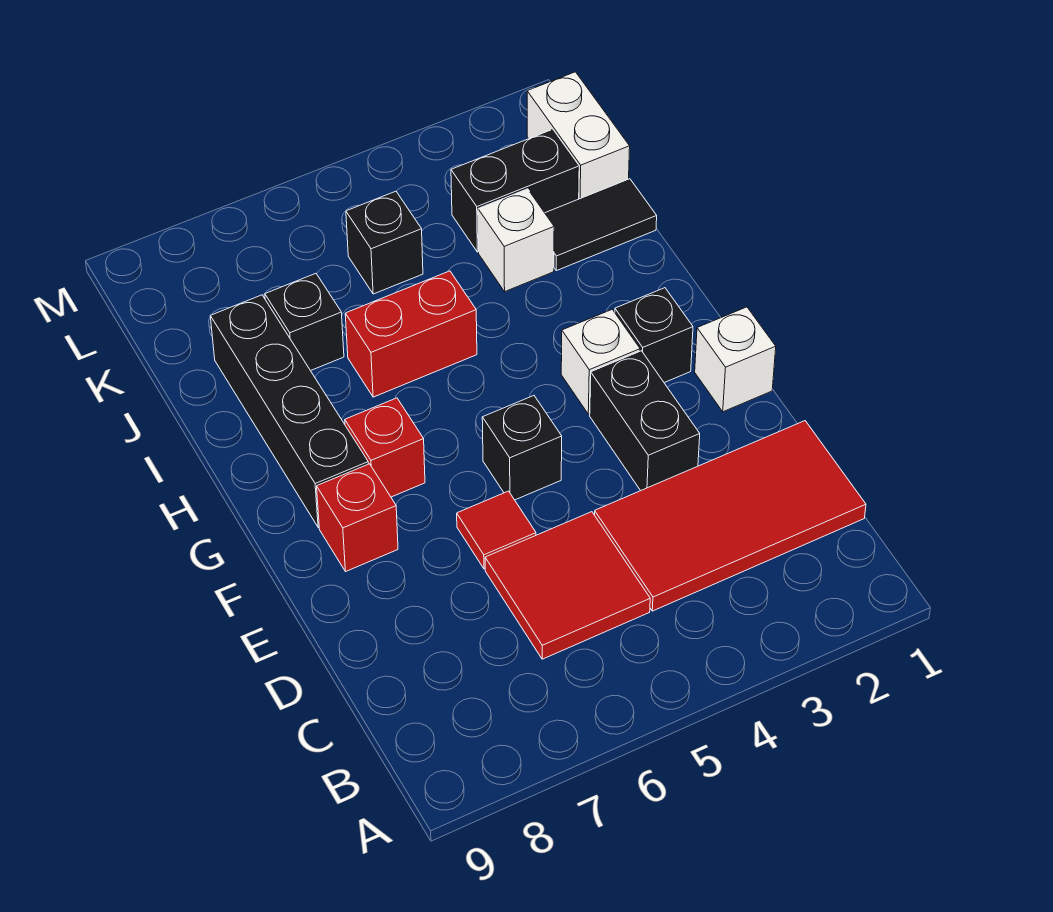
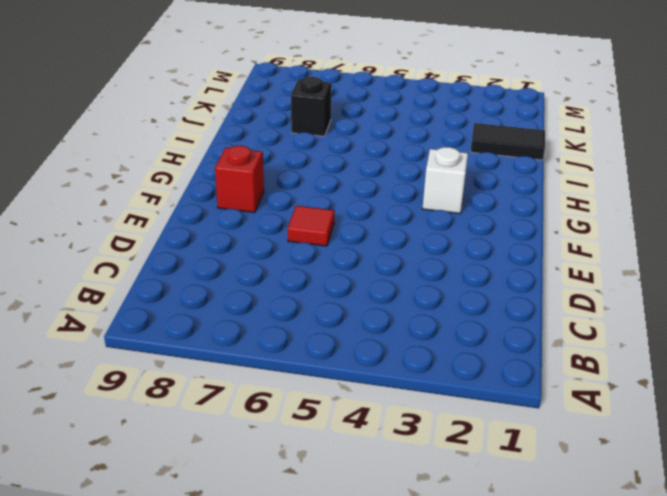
none -> red tile C1:D4 level 1
none -> red tile C5:D6 level 1
none -> black brick E3:F3 level 1

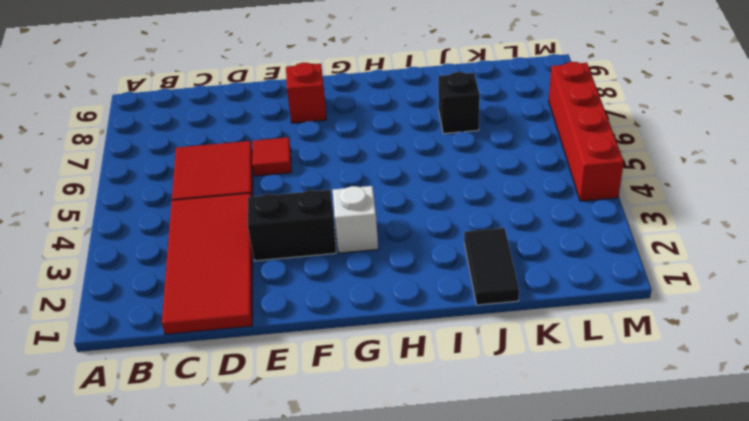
red brick M4:M7 level 1 -> none
none -> white brick F1 level 1
none -> black brick F5 level 1
none -> black brick G2 level 1

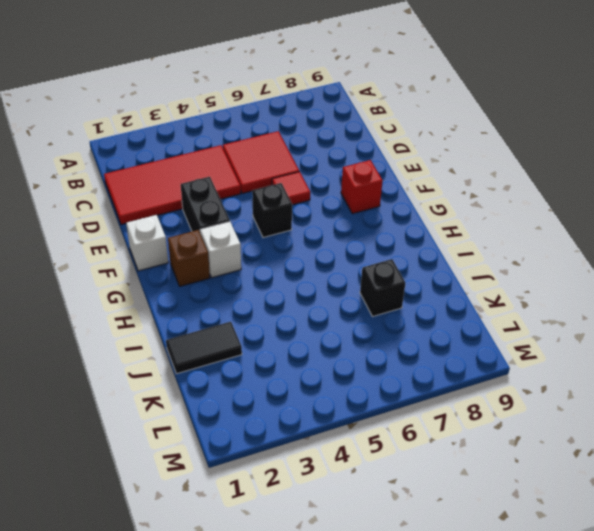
brown brick G2 level 1 -> black brick G2 level 1
none -> red brick G7 level 1
none -> black brick G8:J8 level 1
none -> red brick I5:I6 level 1

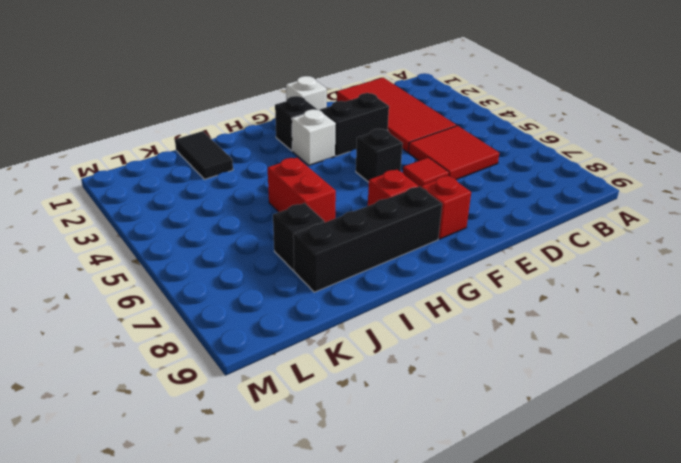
none -> white brick J3 level 1
none -> white brick K1:L1 level 1
none -> black brick K2:K3 level 1

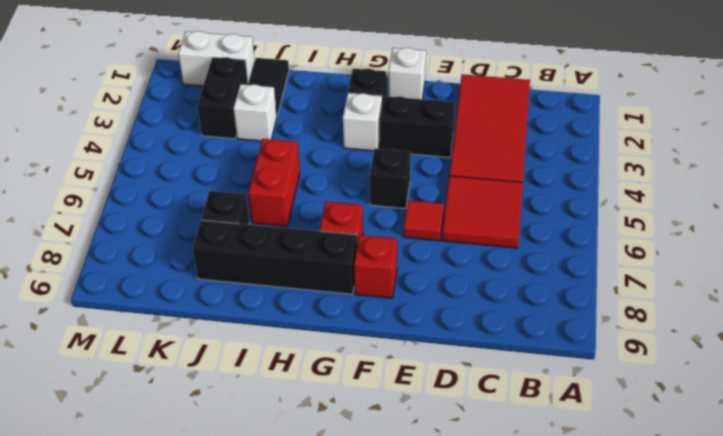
none -> black brick K5 level 1

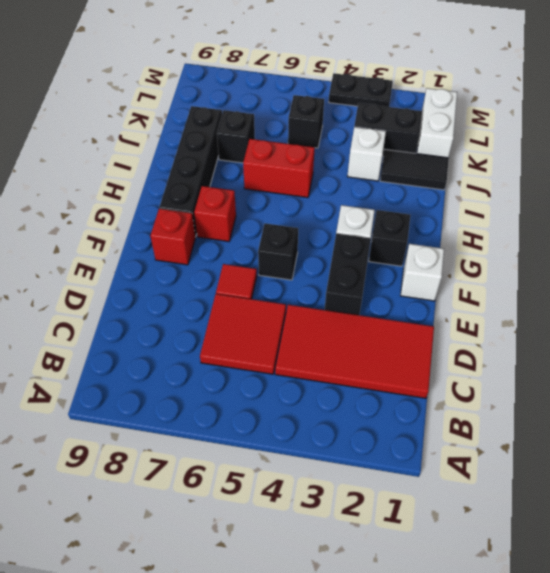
black plate M3:M4 level 1 -> none

